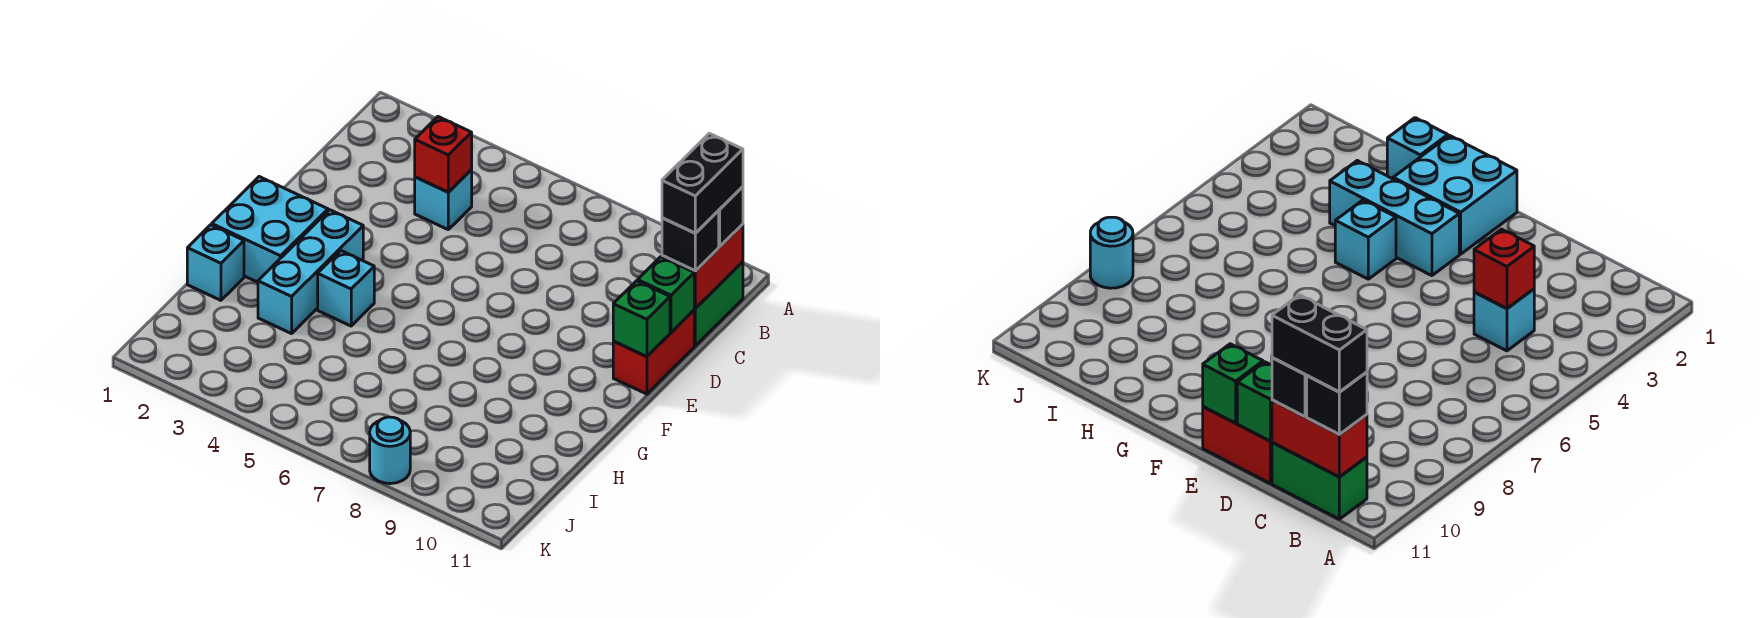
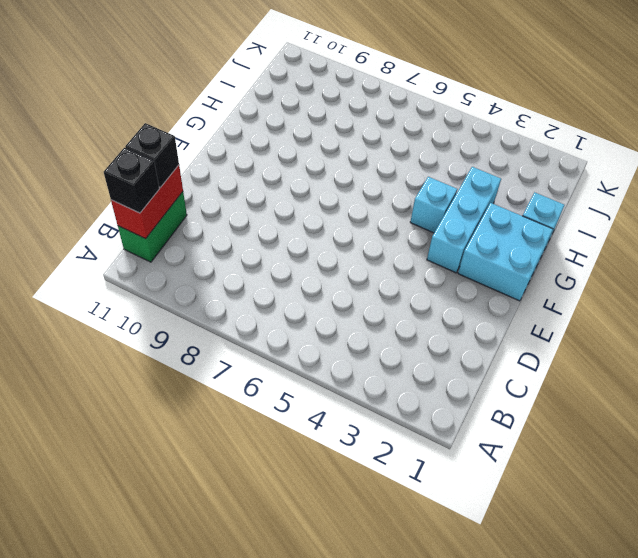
none -> cyan brick C4 level 1
none -> red brick D11:E11 level 1
none -> cyan round brick K8 level 1

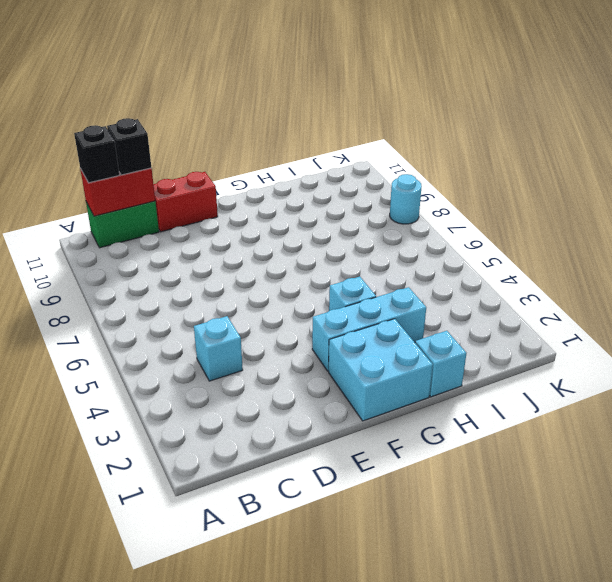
none -> red brick C4 level 2
none -> green brick D11 level 2
none -> green brick E11 level 2

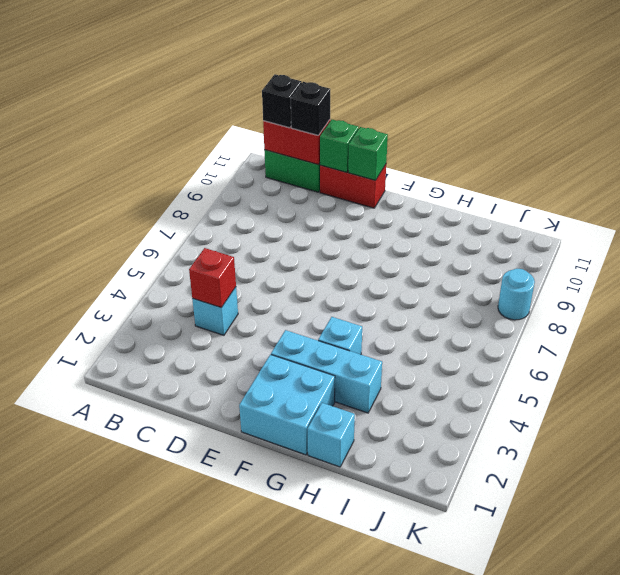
none -> black brick B11:C11 level 4

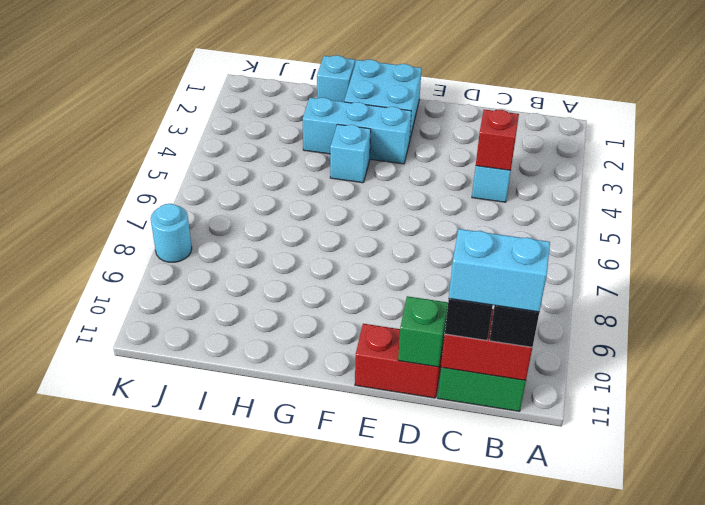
cyan brick B11:C11 level 4 -> black brick B11:C11 level 4
none -> green brick E11 level 2

